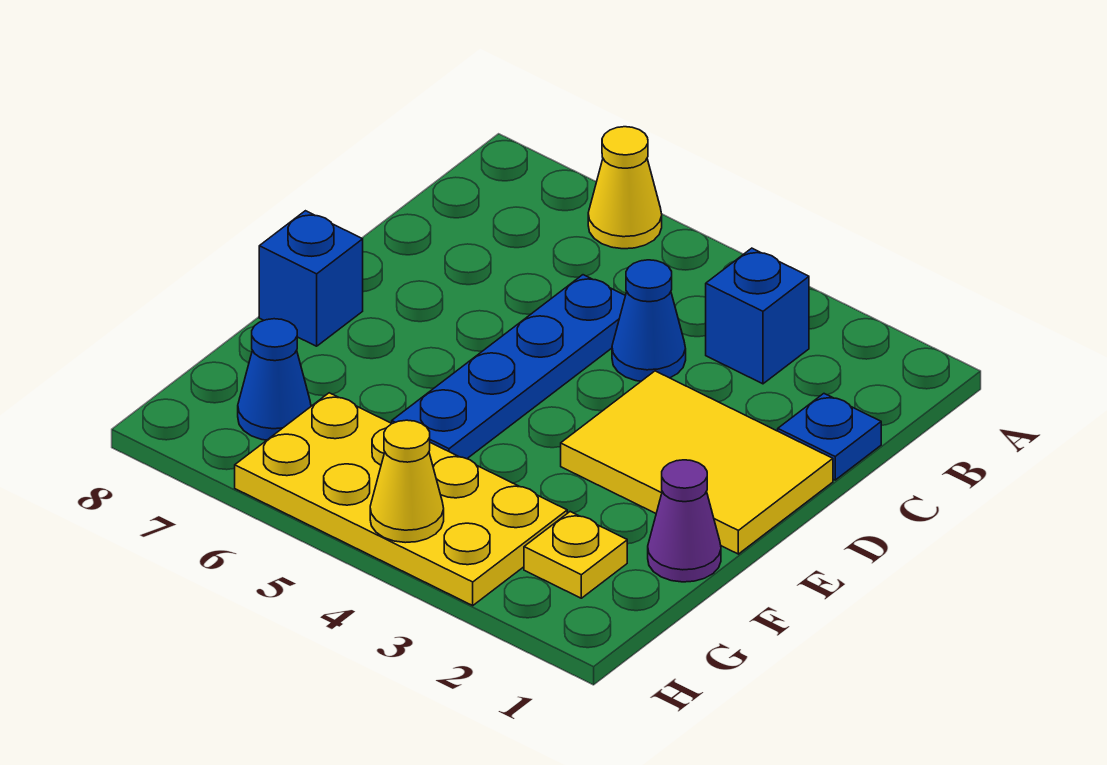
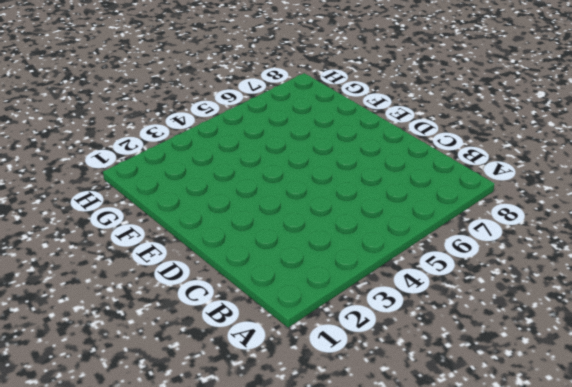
none -> yellow cone A6 level 1
none -> blue brick B3 level 1
none -> blue plate C1 level 1

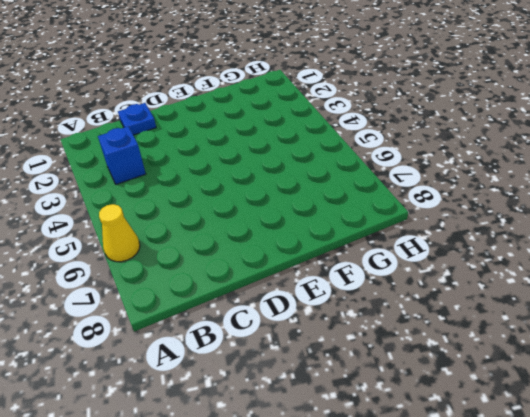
none -> blue cone C4 level 1
none -> blue plate C5:F5 level 1
none -> yellow tile D1:E3 level 1

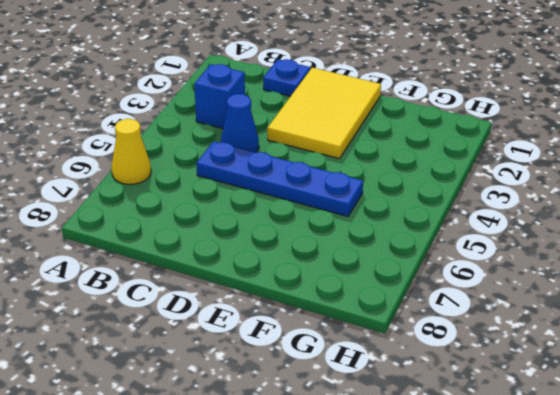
none -> blue brick E8 level 1
none -> purple cone F1 level 1
none -> yellow plate G2 level 1

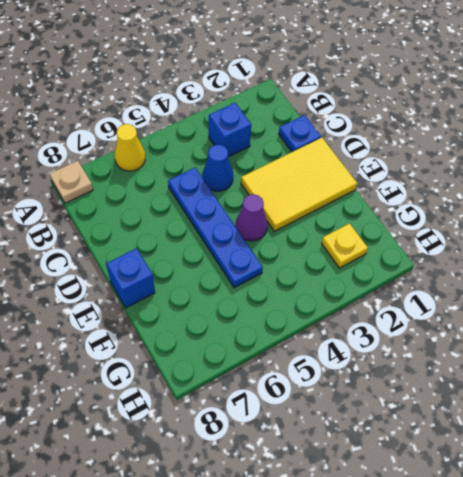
tan plate A8 level 1 -> none
purple cone E4 level 1 -> purple cone F1 level 1
none -> yellow plate G3:H6 level 1
none -> blue cone G7 level 1
none -> yellow cone H4 level 2

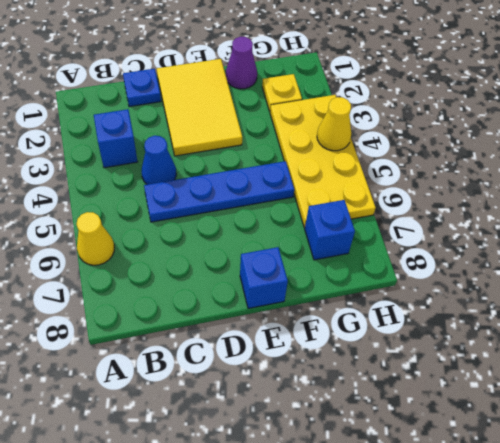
blue brick G7 level 1 -> blue cone G7 level 1

